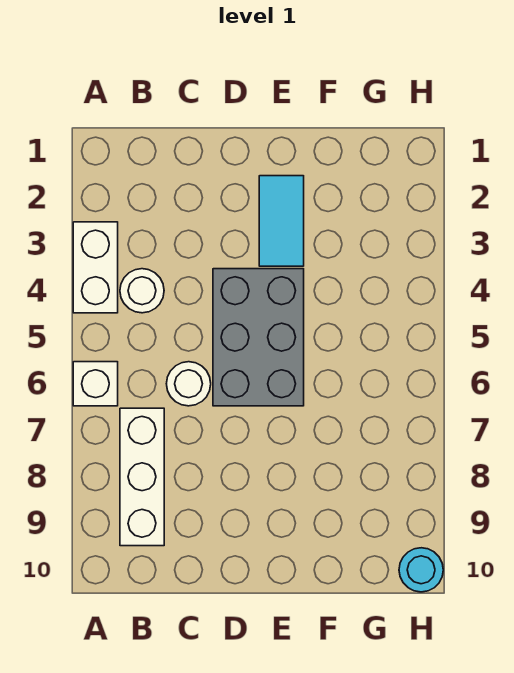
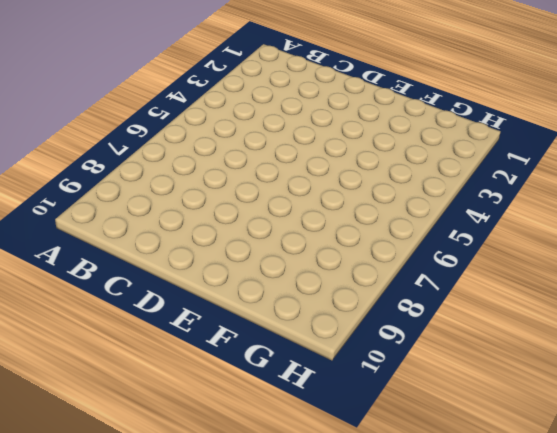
none -> white brick A3:A4 level 1
none -> white brick A6 level 1

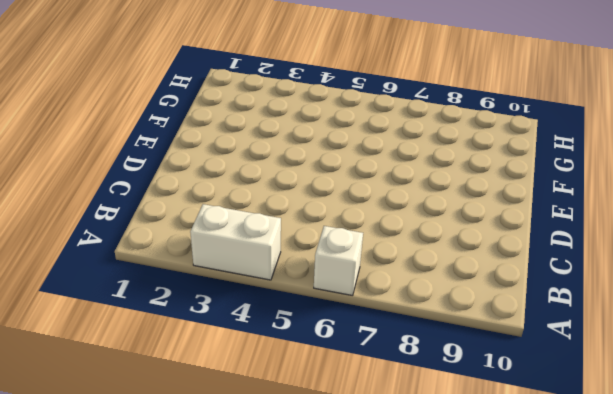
none -> white round brick B4 level 1
none -> white brick B7:B9 level 1

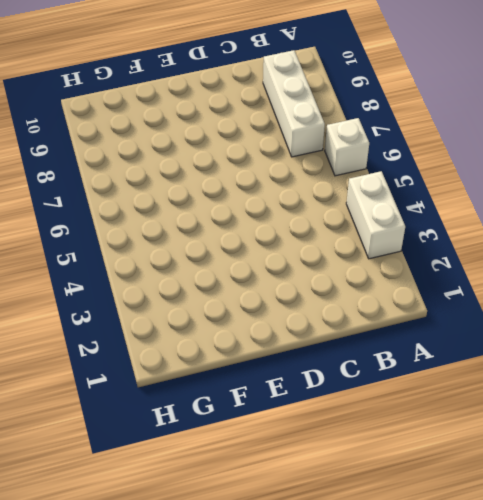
none -> white round brick B4 level 1
none -> white round brick C6 level 1

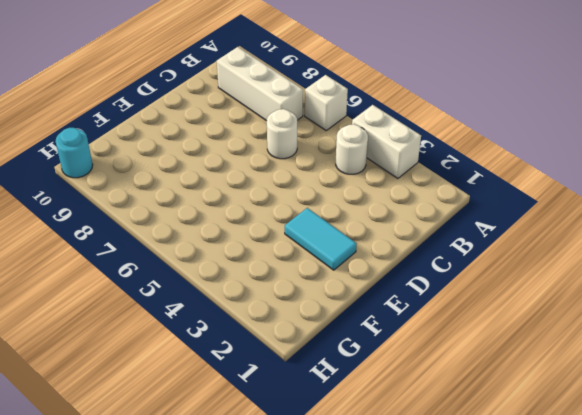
none -> grey brick D4:E6 level 1

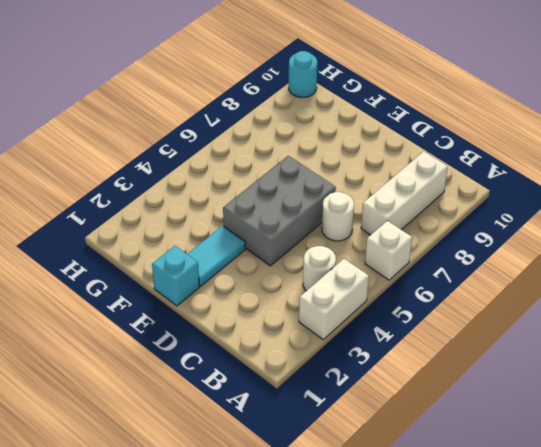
cyan brick E1 level 1 -> none

